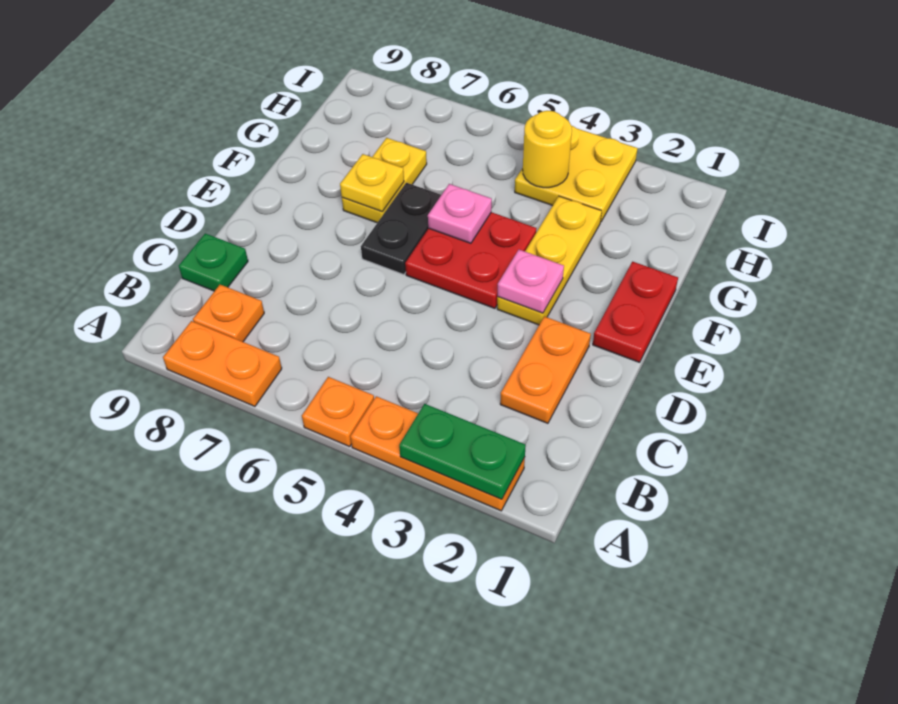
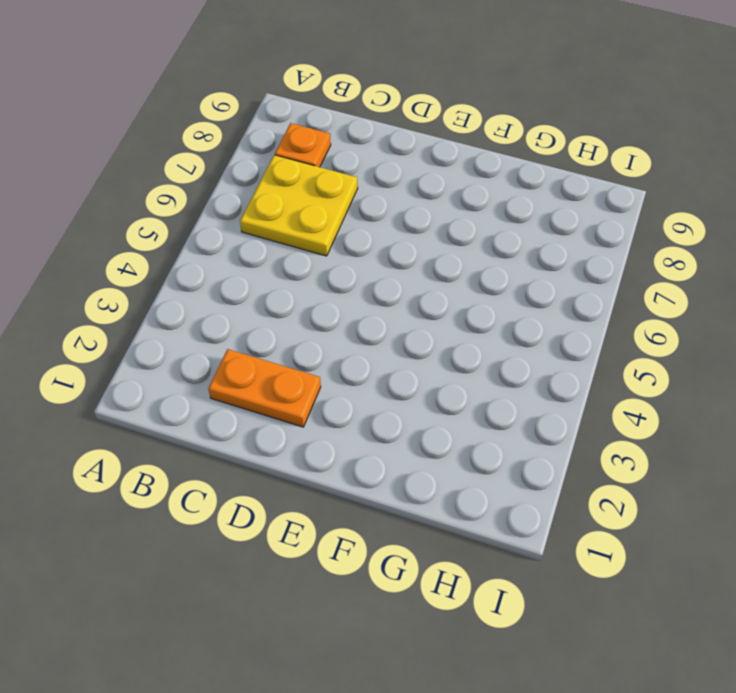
yellow plate B6:C7 level 1 -> yellow plate H3:I4 level 1
none -> orange plate A2:A4 level 1
none -> orange plate A5 level 1
none -> orange plate A7:A8 level 1

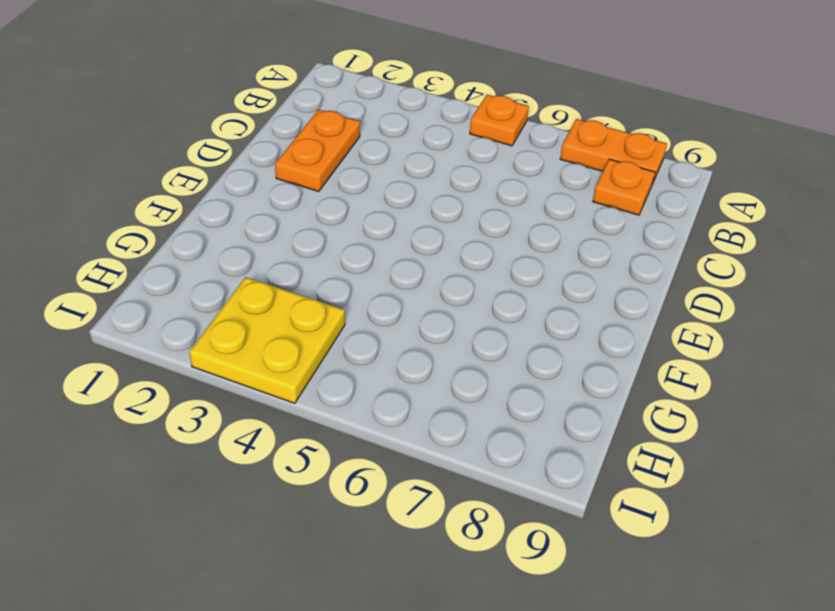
none -> orange plate A2:A4 level 1
none -> green plate C9 level 1
none -> red plate E1:F1 level 1

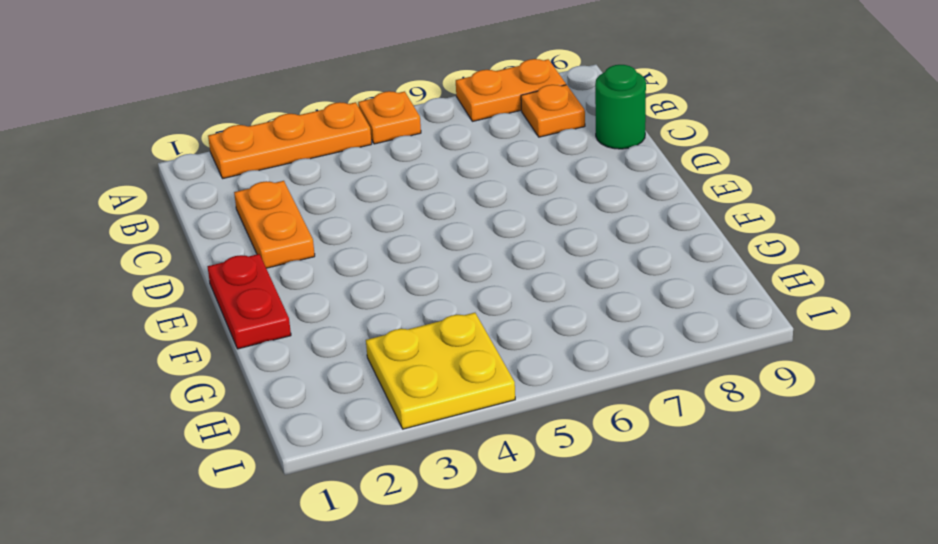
green round brick C9 level 1 -> green plate C9 level 1
none -> yellow plate E3:G3 level 1
none -> red plate E4:F5 level 1
none -> black plate E6:F6 level 1

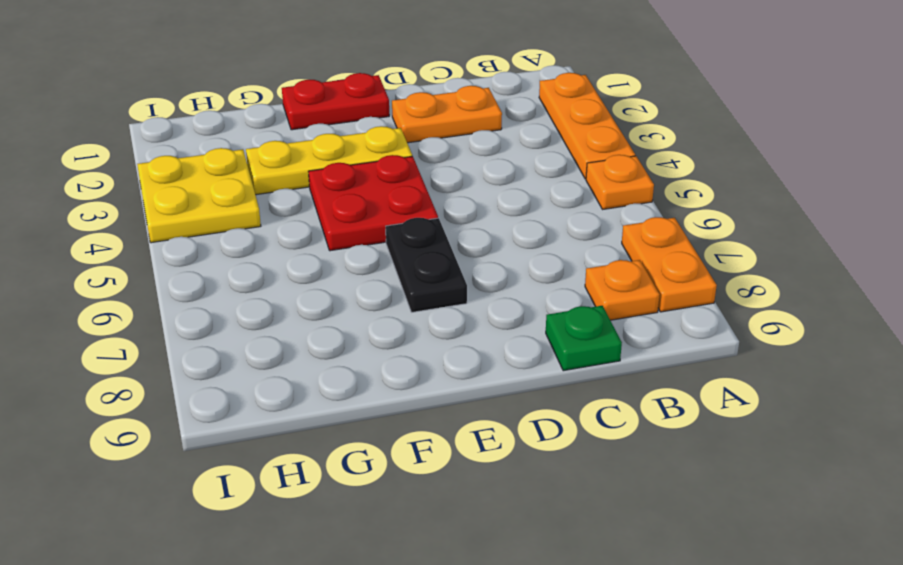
black plate E6:E7 level 1 -> black plate E6:F6 level 1
none -> yellow plate F7:G7 level 1
none -> green plate A2:A3 level 2
none -> pink plate E3 level 2

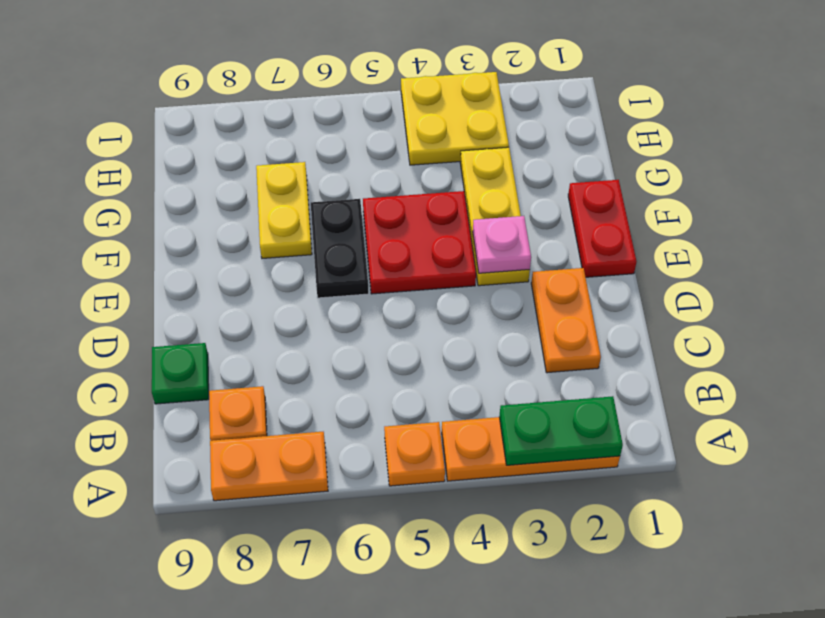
none -> pink plate F5 level 2
none -> yellow plate F7 level 2
none -> yellow round brick H4 level 2

